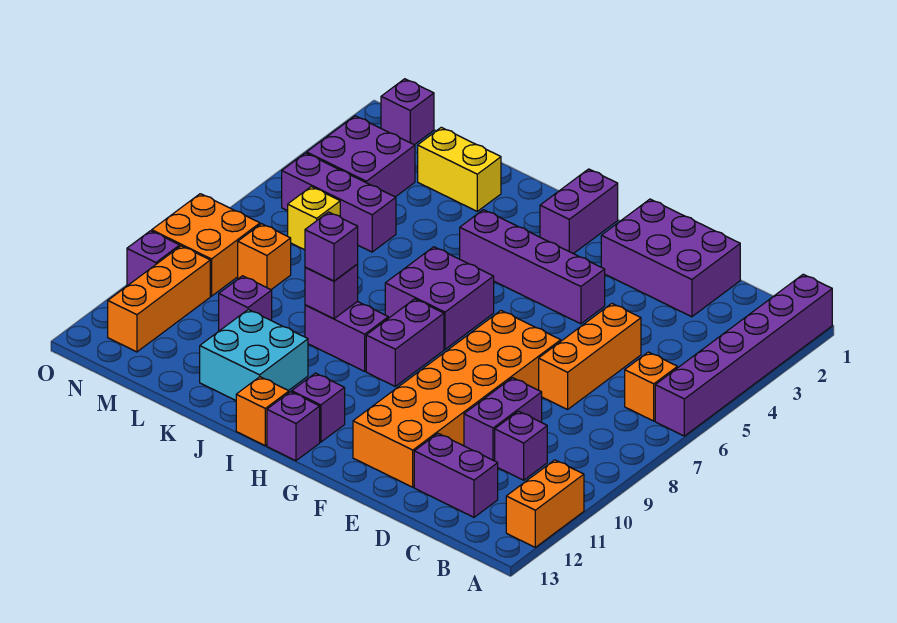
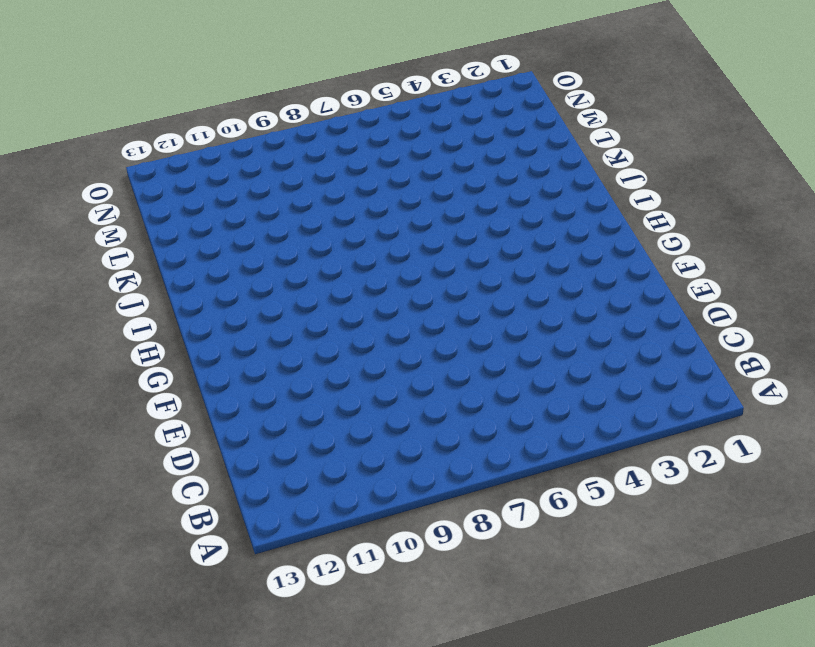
none -> purple brick A1:A6 level 1
none -> orange brick A11:A12 level 1
none -> orange brick B6 level 1
none -> purple brick C10 level 1

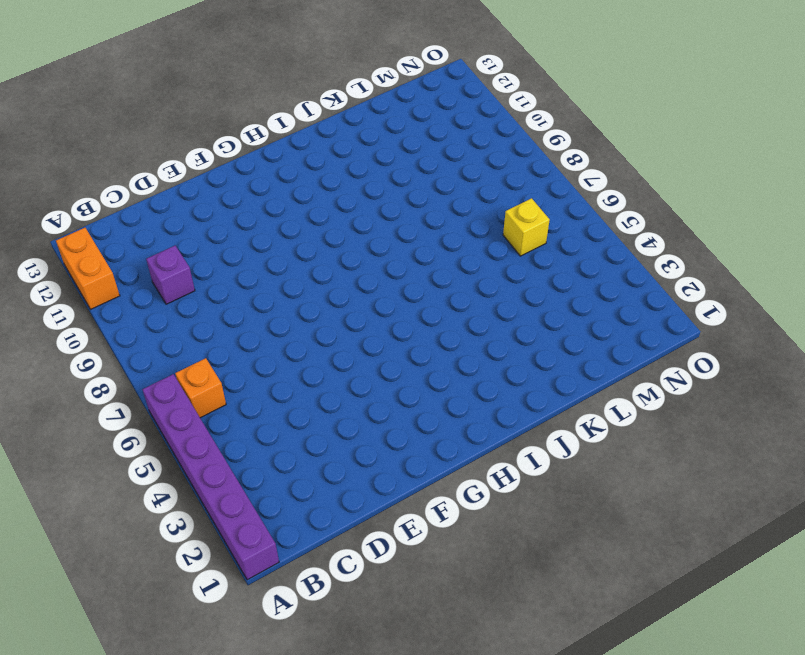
none -> purple brick C12:D12 level 1
none -> purple brick D1:F2 level 1
none -> orange brick D5:D7 level 1
none -> purple brick D9:D10 level 1

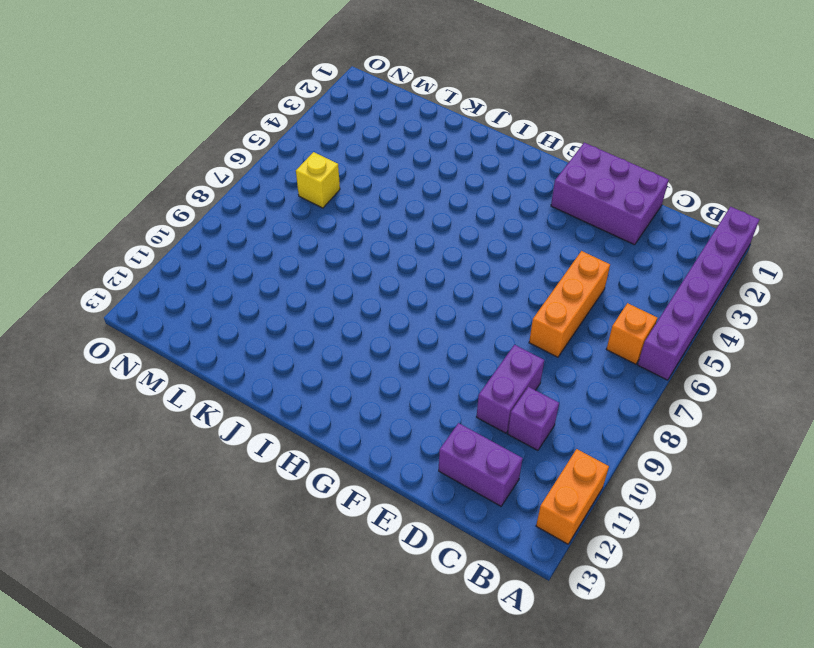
none -> orange brick E7:F12 level 1
none -> purple brick F4:I4 level 1
none -> purple brick H1:H2 level 1
none -> purple brick H6:I7 level 1

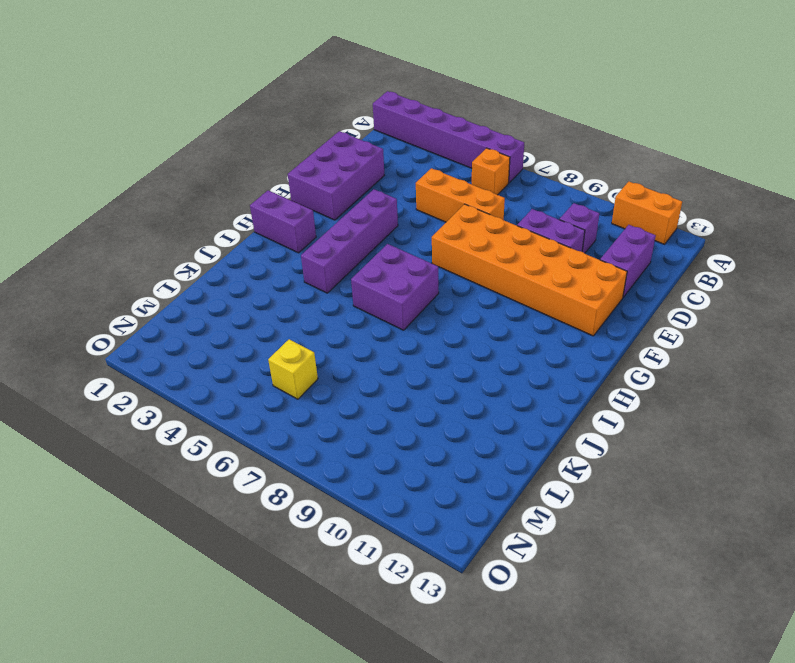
none -> purple brick H8:H9 level 1
none -> purple brick H12 level 1
none -> purple brick H13 level 1
none -> purple brick I9:J9 level 1

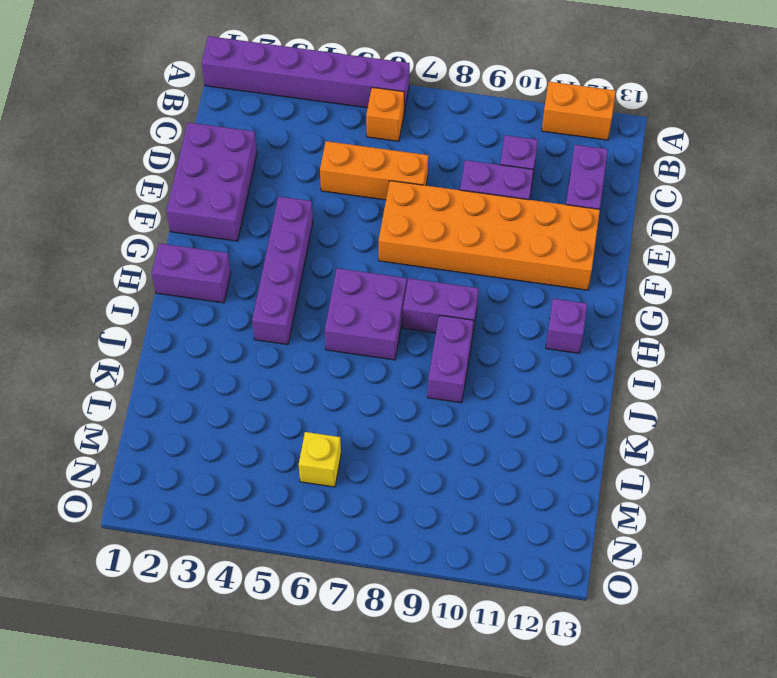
none -> purple brick H13 level 1
none -> orange brick I13 level 1
none -> cyan brick J11:K12 level 1
none -> yellow brick K2:L2 level 1

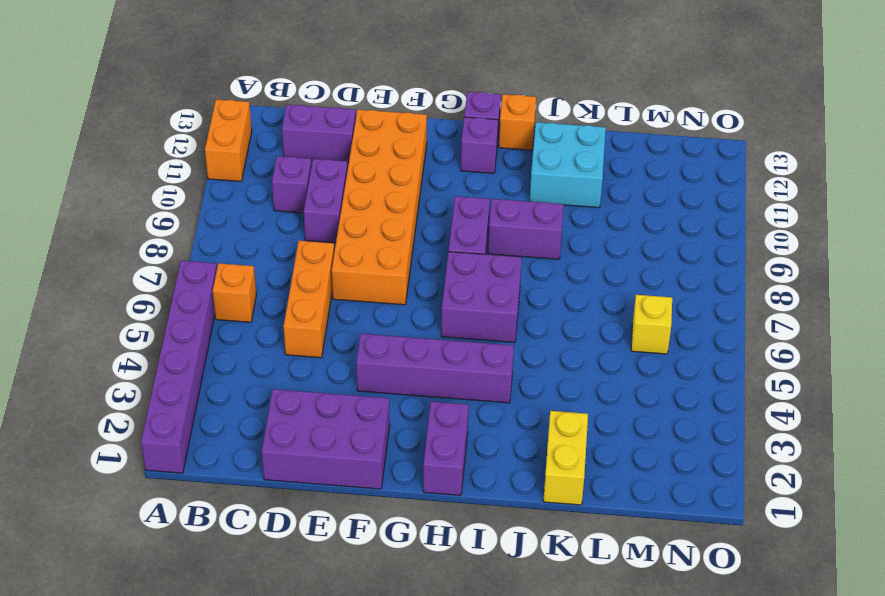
yellow brick K1:K2 level 1 -> yellow brick K2:L2 level 1
none -> purple brick L5:N5 level 1
none -> purple brick L10 level 1
none -> purple brick M3:N4 level 1
none -> orange brick M8 level 1

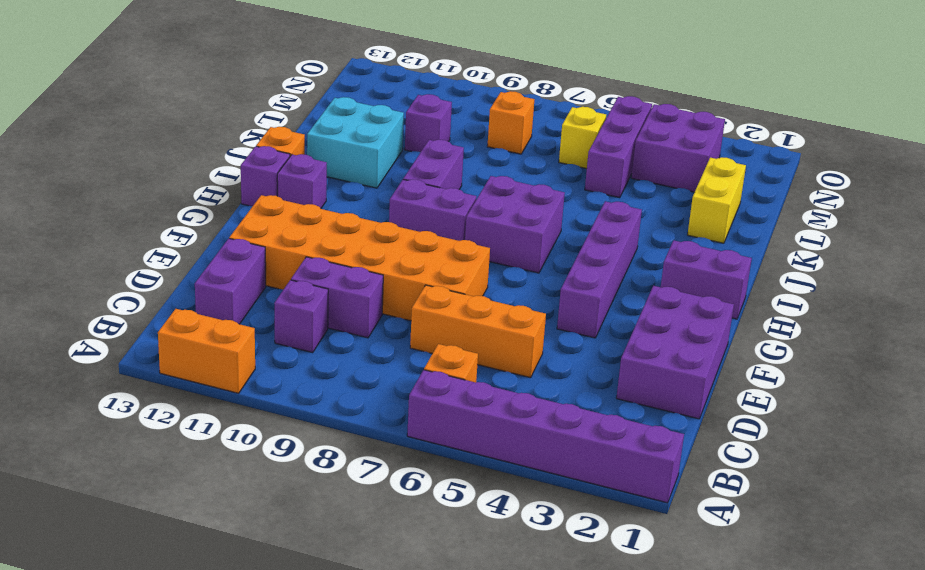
none -> purple brick N1 level 1
none -> orange brick N8:O9 level 1
none -> orange brick N10:N12 level 1
none -> purple brick O10 level 1

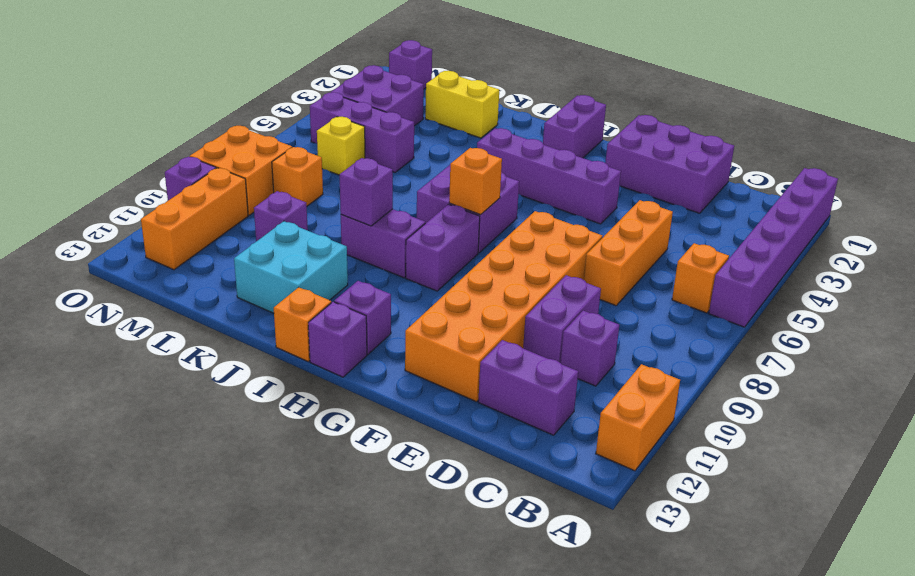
orange brick H7 level 2 -> none
none -> purple brick J9 level 3

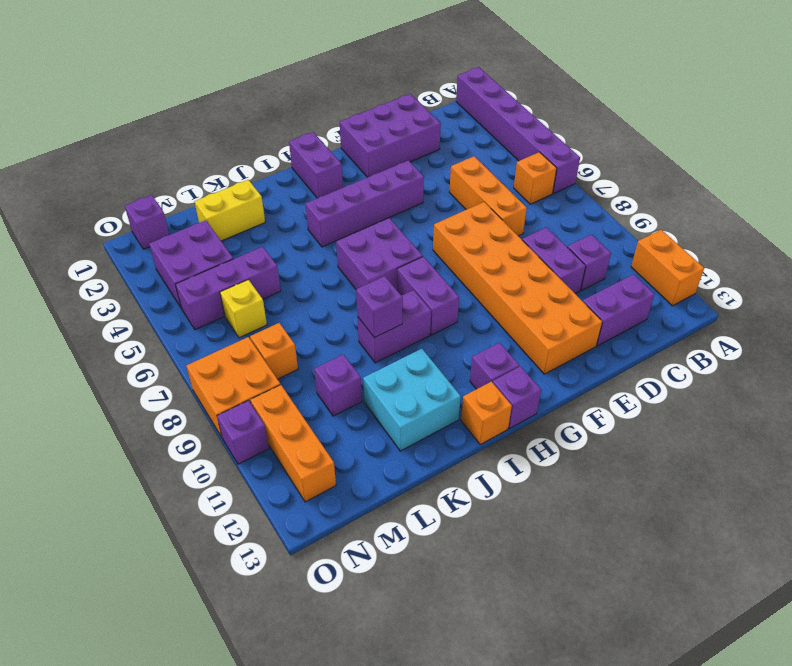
none -> purple brick J9 level 3

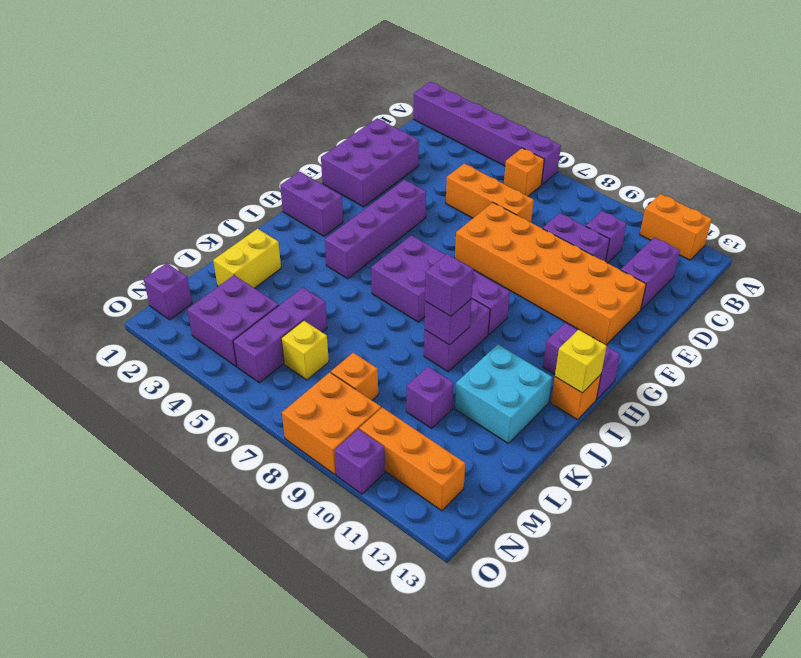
yellow brick I13 level 2 -> none

